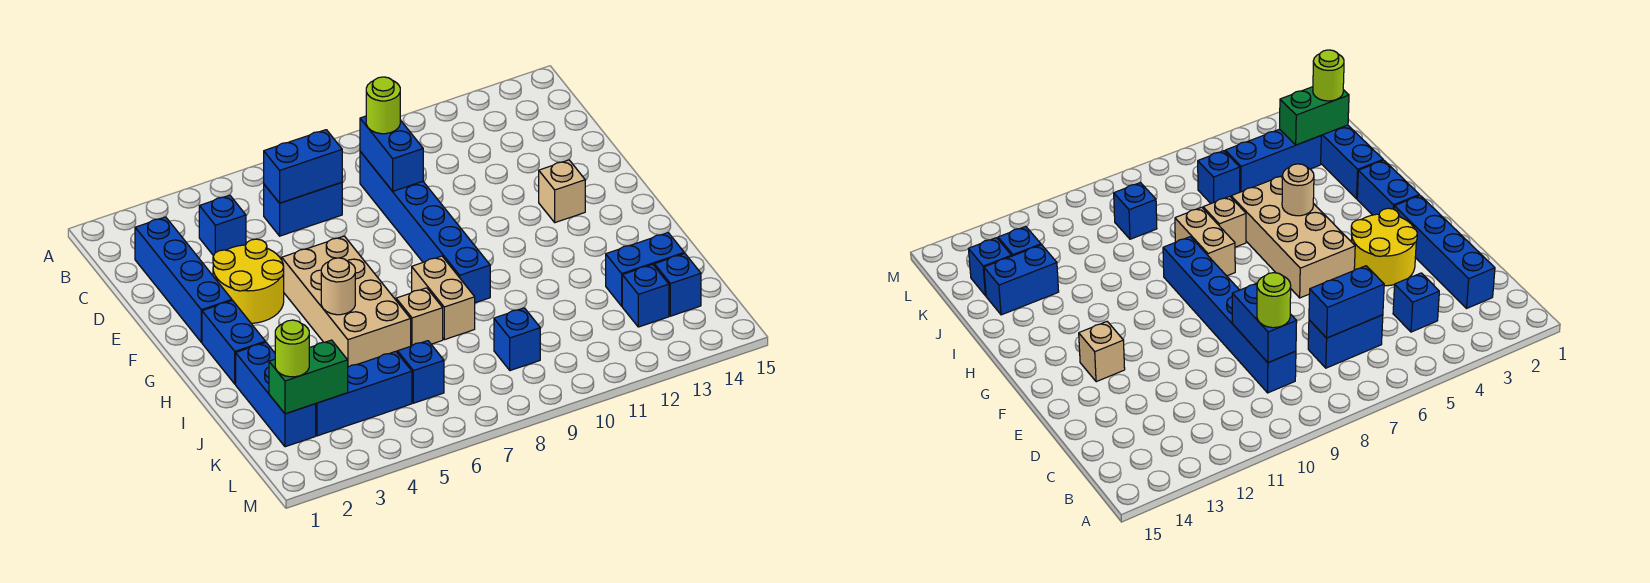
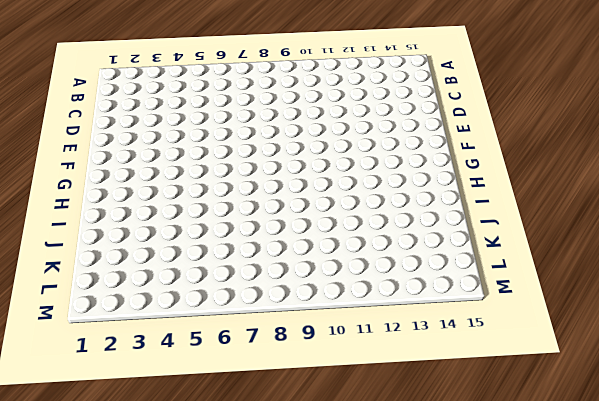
none -> blue brick C2:F2 level 1
none -> blue brick C4 level 1
none -> blue brick C6:C7 level 1

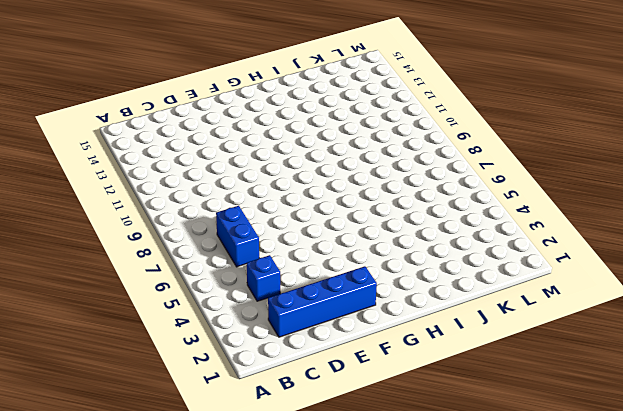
none -> blue brick C9:H9 level 1
none -> yellow round brick E3:F4 level 1
none -> tan brick F5:I6 level 1

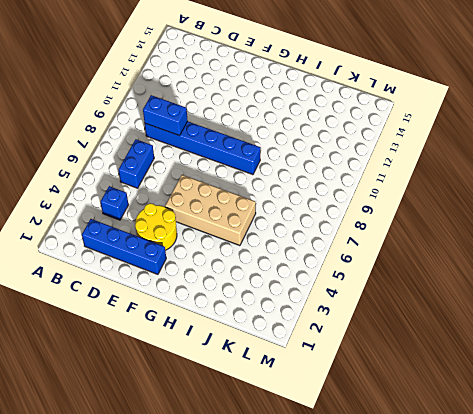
none -> tan brick F13 level 1
none -> blue brick G2:H2 level 1
none -> tan brick H8:I8 level 1

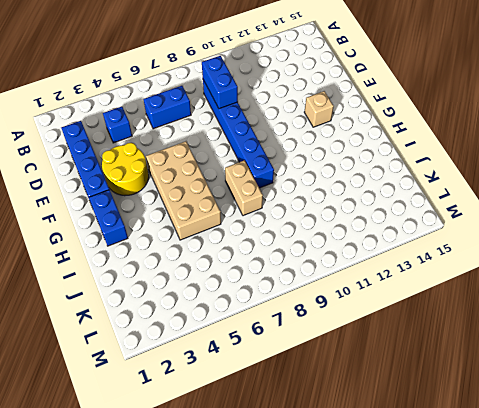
none -> blue brick I2:K2 level 1
none -> tan brick I7 level 1
none -> blue brick J13:J14 level 1

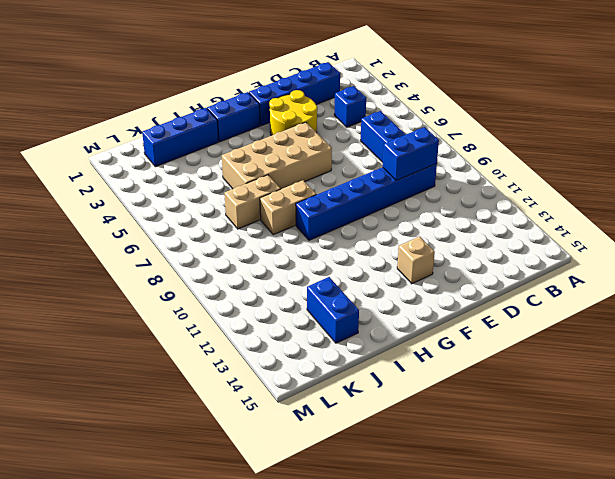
tan brick I7:J7 level 1 -> tan brick I7 level 1
none -> blue brick K3:K5 level 1
none -> blue brick K6 level 1
none -> blue brick K9 level 1

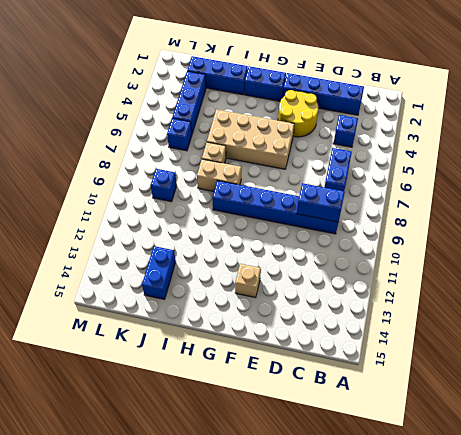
none -> blue brick K13 level 1
none -> blue brick K14 level 1
none -> blue brick C6:C7 level 2

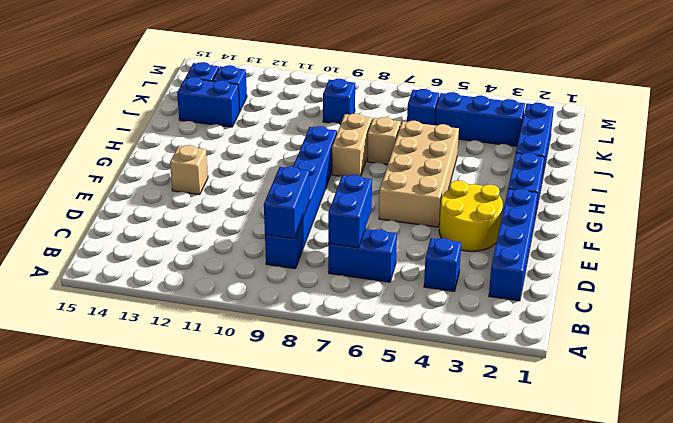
blue brick C7:D7 level 2 -> blue brick C6:C7 level 2
none -> tan round brick H5 level 2
none -> green brick K2:K3 level 2
none -> lime round brick C9 level 3

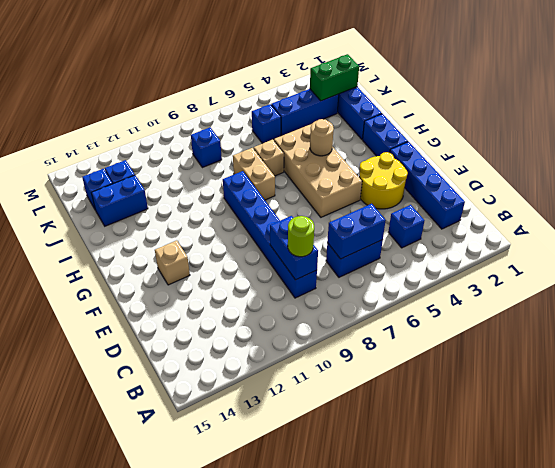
none -> lime round brick K2 level 3

